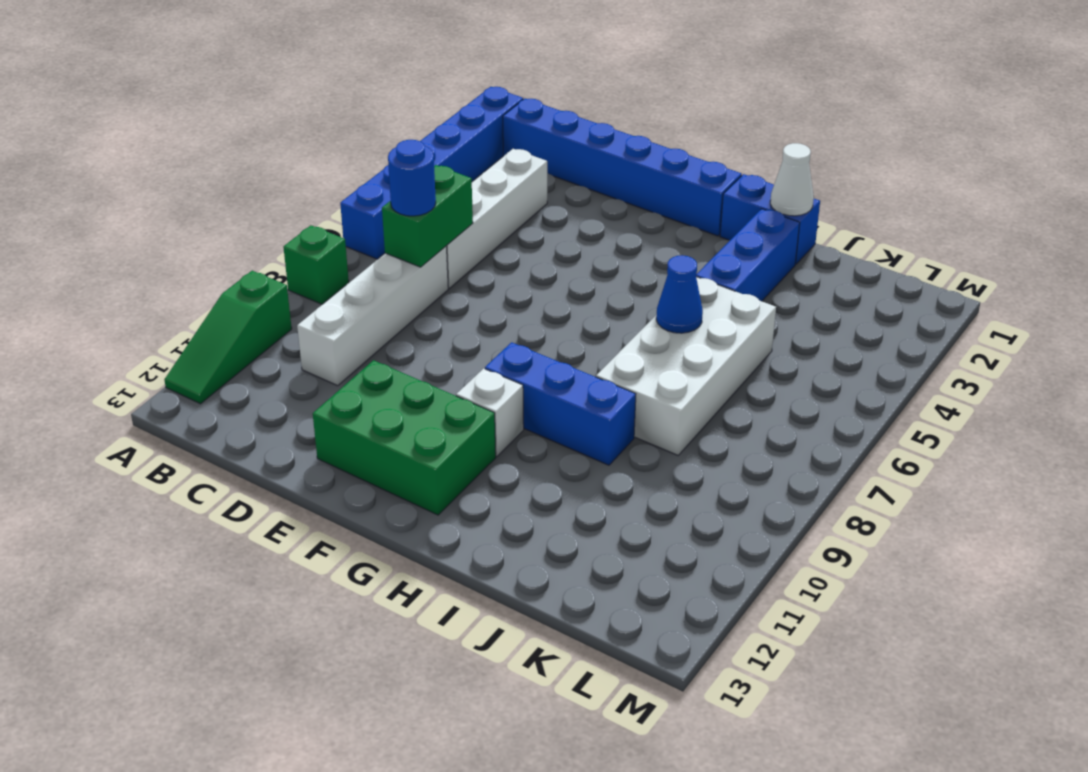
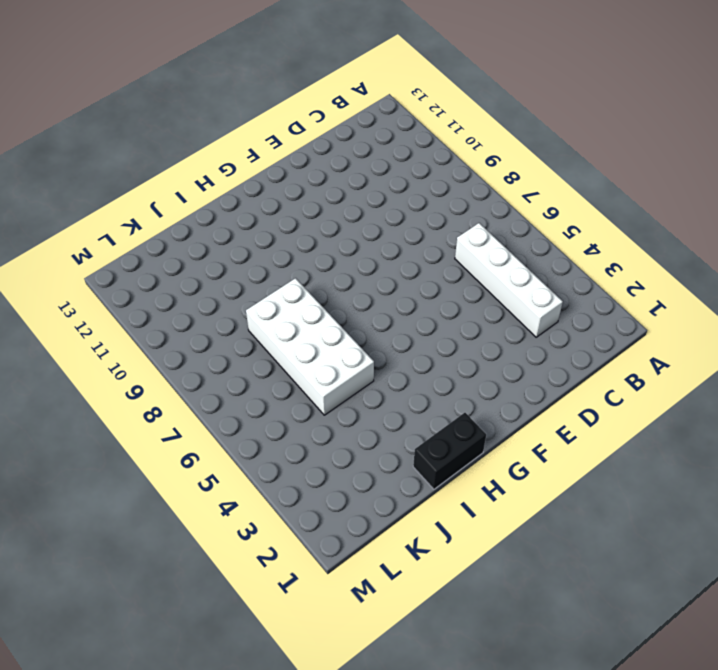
black brick H1:I1 level 1 -> blue brick H1:I1 level 1
none -> blue brick A1:A6 level 1
none -> green brick A8 level 1
none -> green slope A10:A12 level 1 top 10

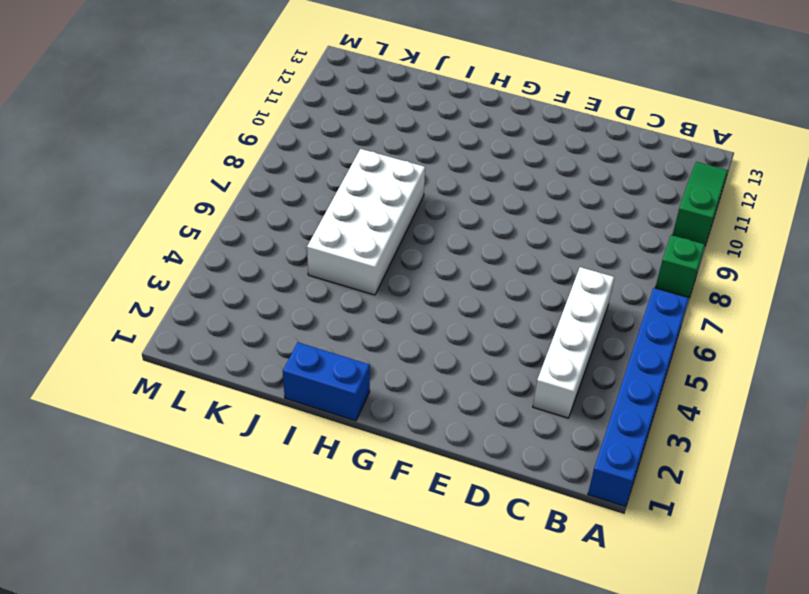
none -> blue brick B1:G1 level 1
none -> white brick C7:C10 level 1
none -> green brick E11:G12 level 1

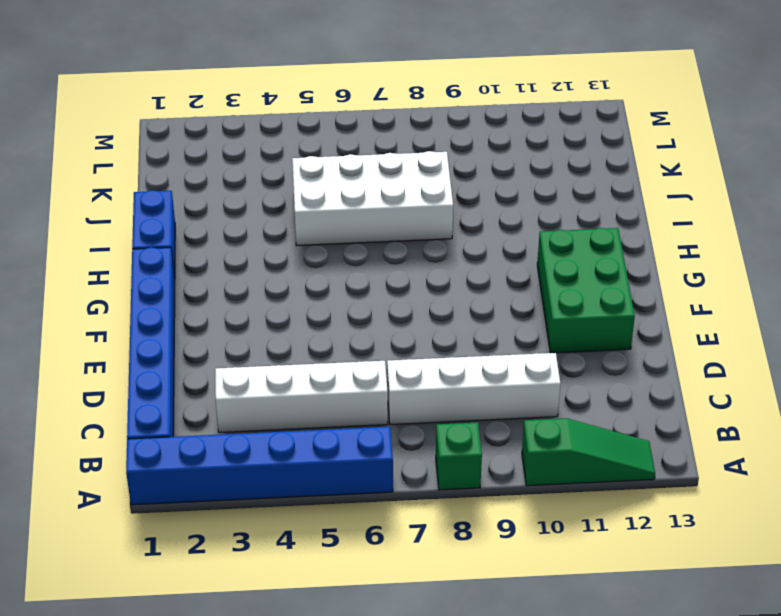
none -> blue brick G9:I9 level 1
none -> white brick G10 level 1
none -> blue brick I2:I4 level 1

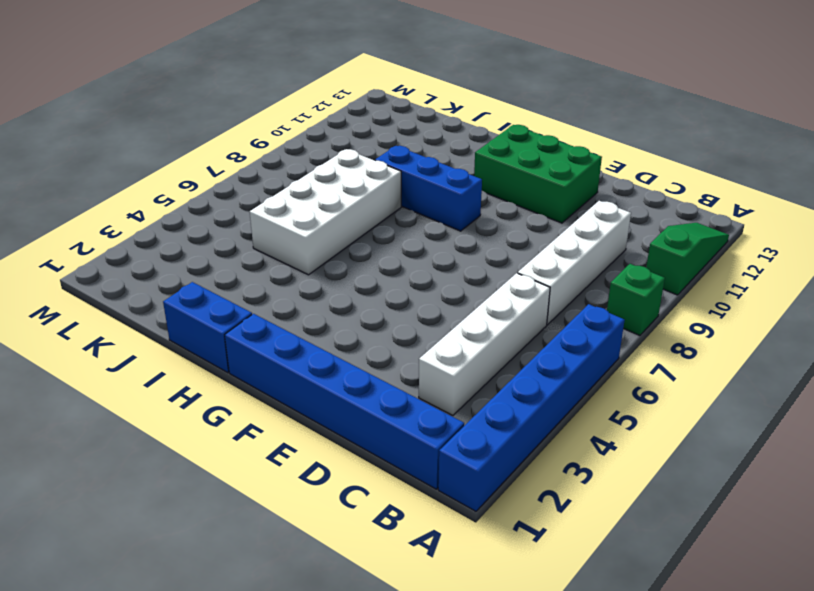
none -> white brick G10 level 1
none -> blue brick I2:I4 level 1
none -> green brick C6:C7 level 2

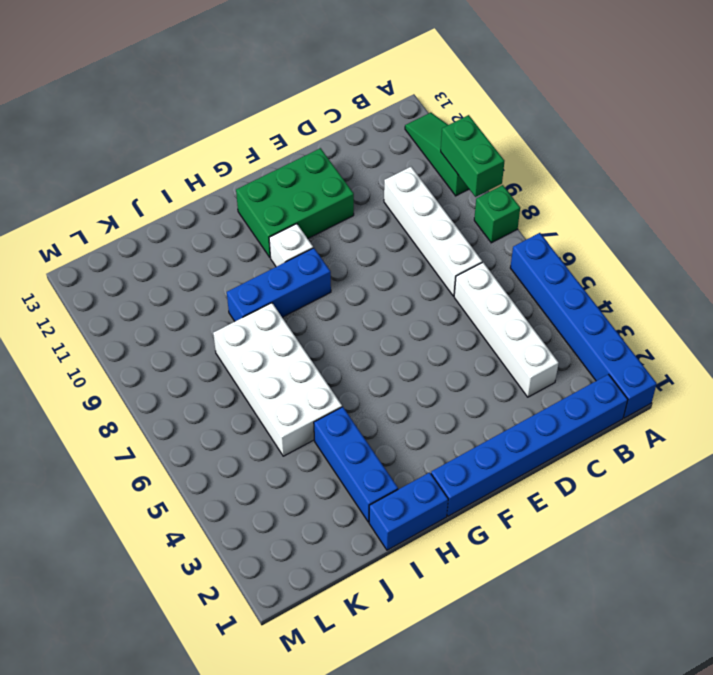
green brick A9:A10 level 2 -> green brick C6:C7 level 2
none -> white cone I1 level 2
none -> blue cone I6 level 2
none -> blue round brick C7 level 3

